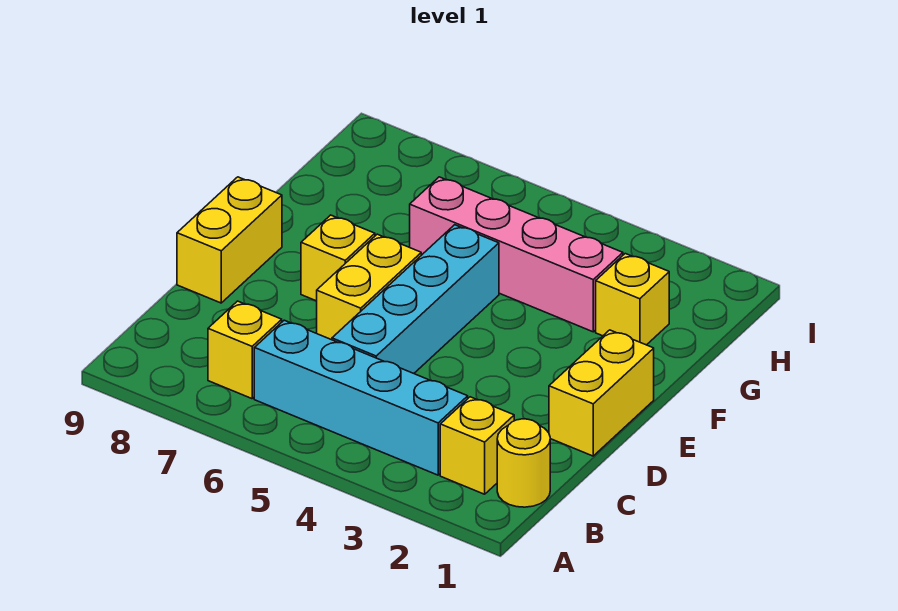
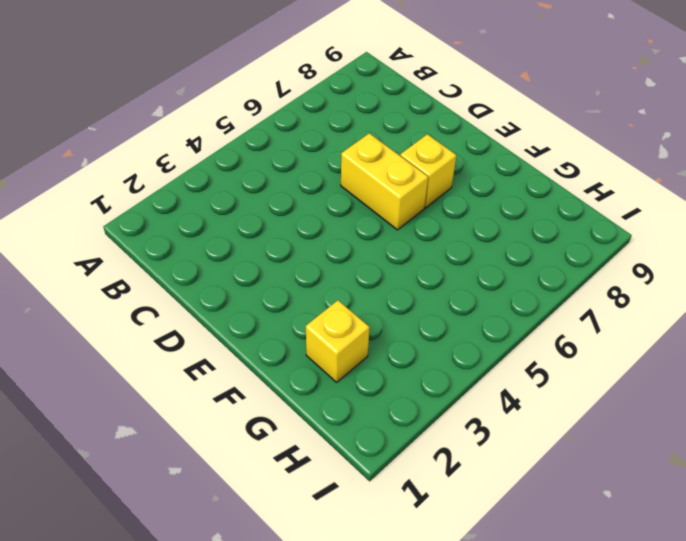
none -> yellow round brick B1 level 1
none -> yellow brick B2 level 1

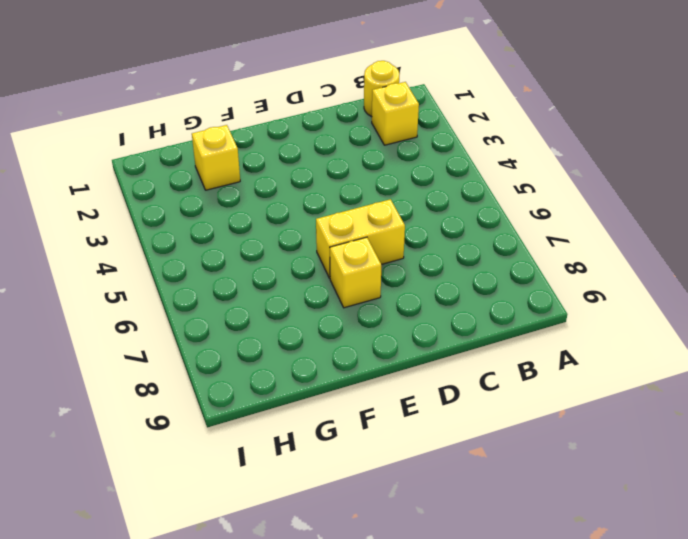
none -> cyan brick B3:B6 level 1
none -> yellow brick B7 level 1

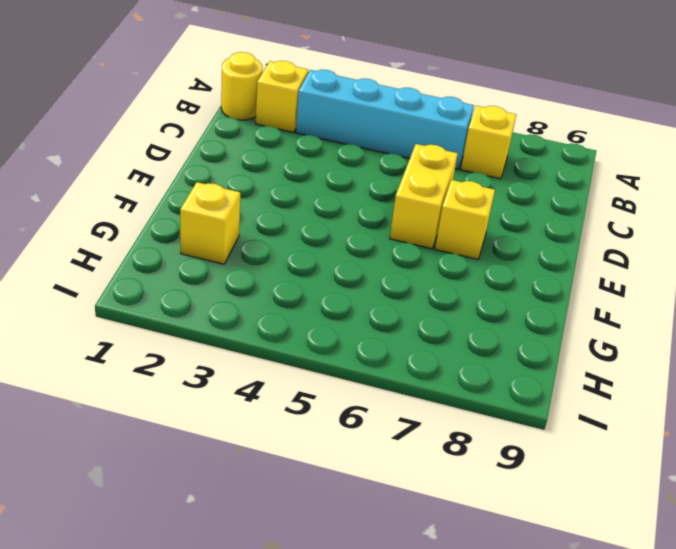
none -> cyan brick C5:F5 level 1
none -> yellow brick D1:E1 level 1

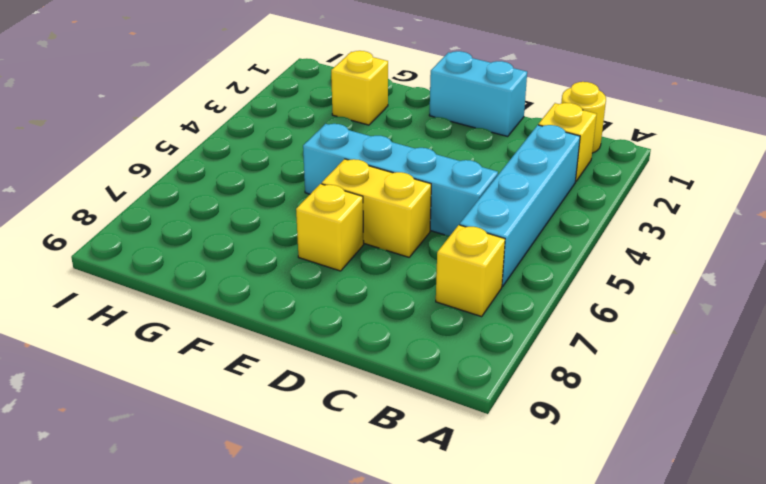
cyan brick D1:E1 level 1 -> yellow brick D1:E1 level 1
none -> yellow brick D9:E9 level 1
none -> pink brick G3:G6 level 1

